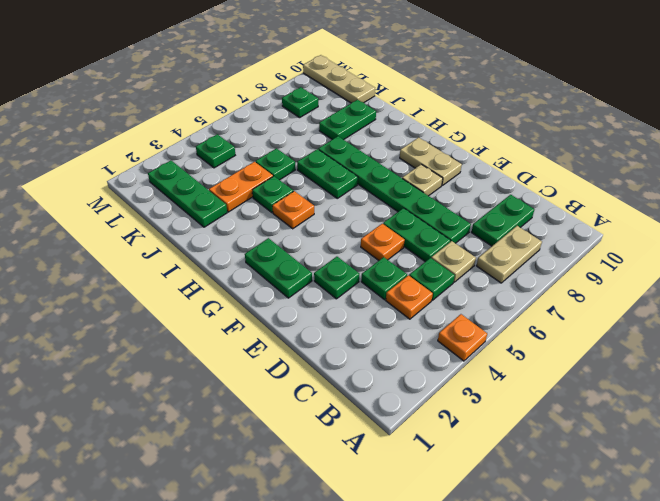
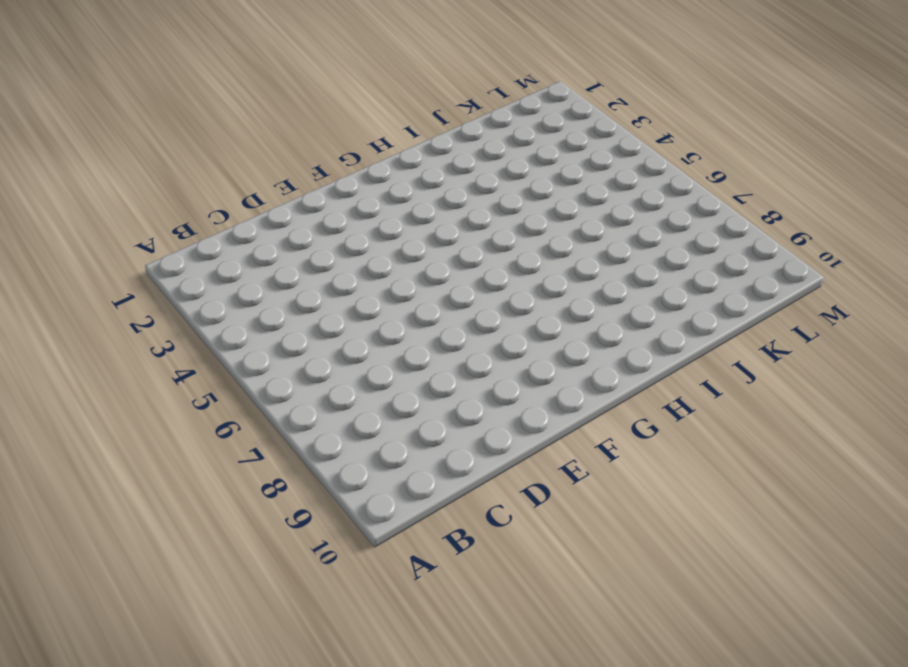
none -> orange plate A4 level 1
none -> tan plate B7:B8 level 1
none -> orange plate C4 level 1

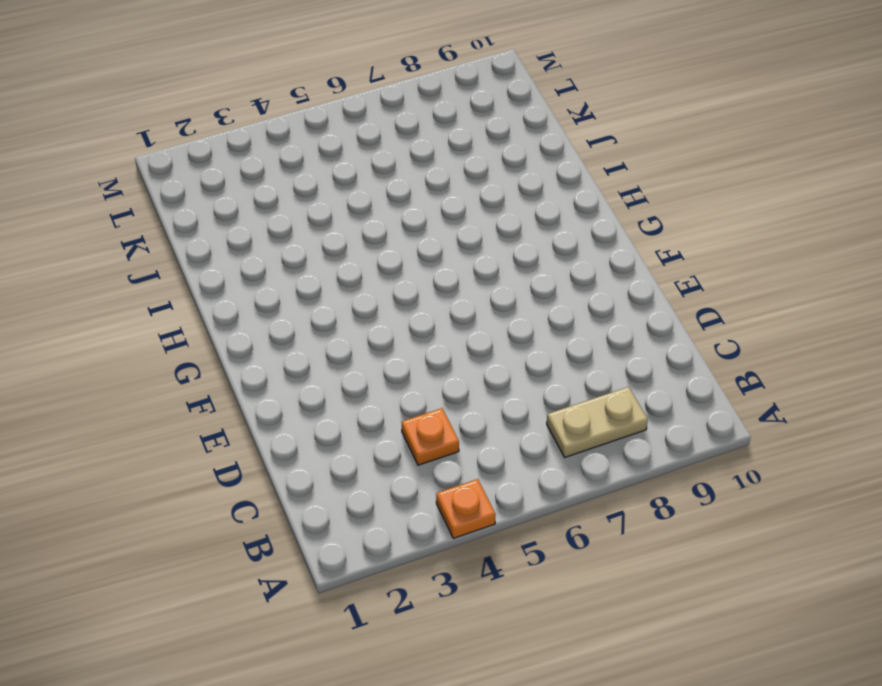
none -> green plate C5 level 1
none -> tan plate C6 level 1
none -> green plate C8:C9 level 1

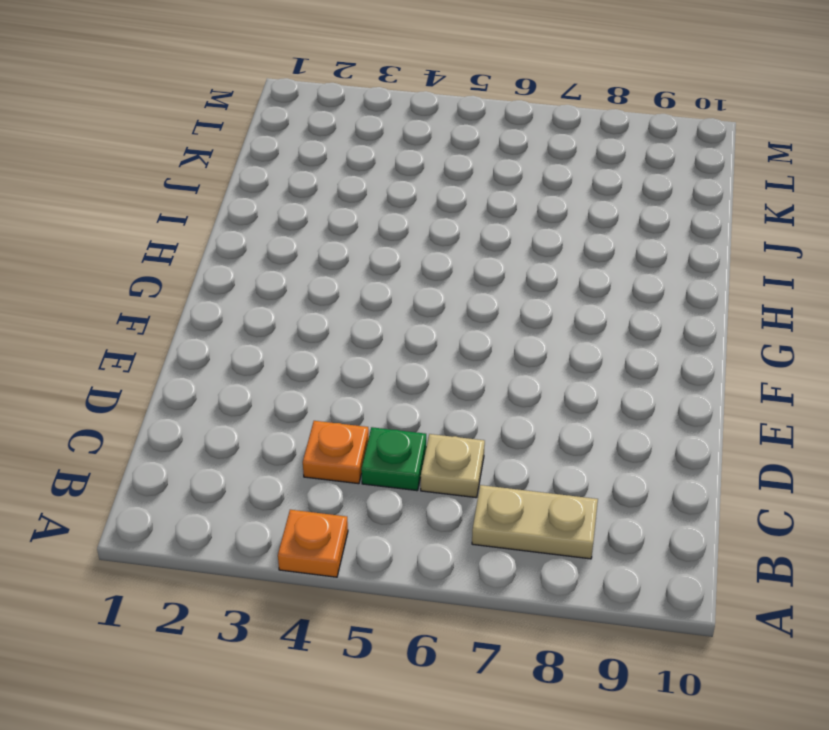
none -> green plate C8:C9 level 1
none -> green plate D4 level 1
none -> green plate D6:E6 level 1

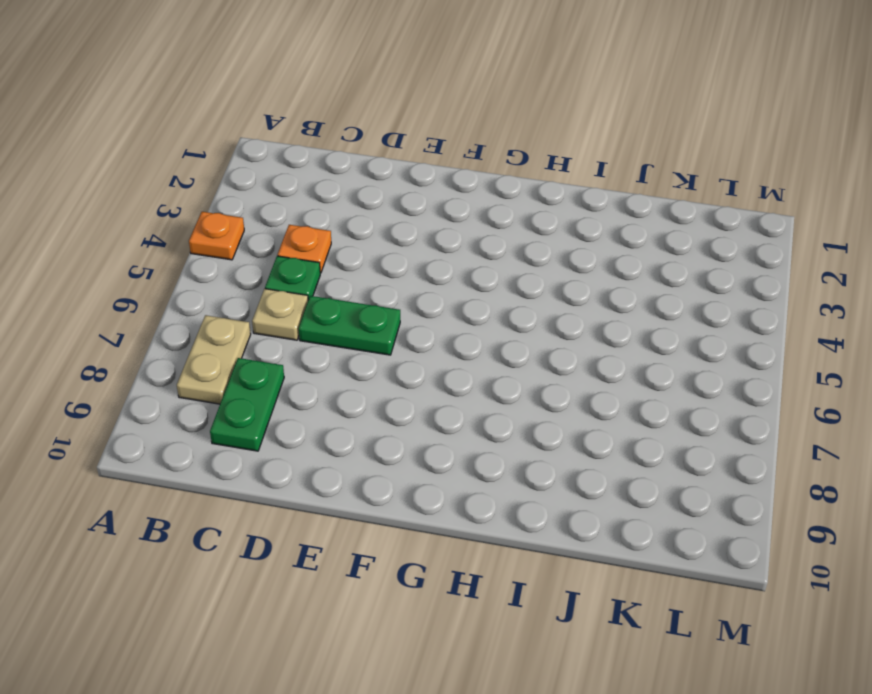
none -> green plate D4 level 1
none -> green plate D7:I7 level 1
none -> green plate E3 level 1

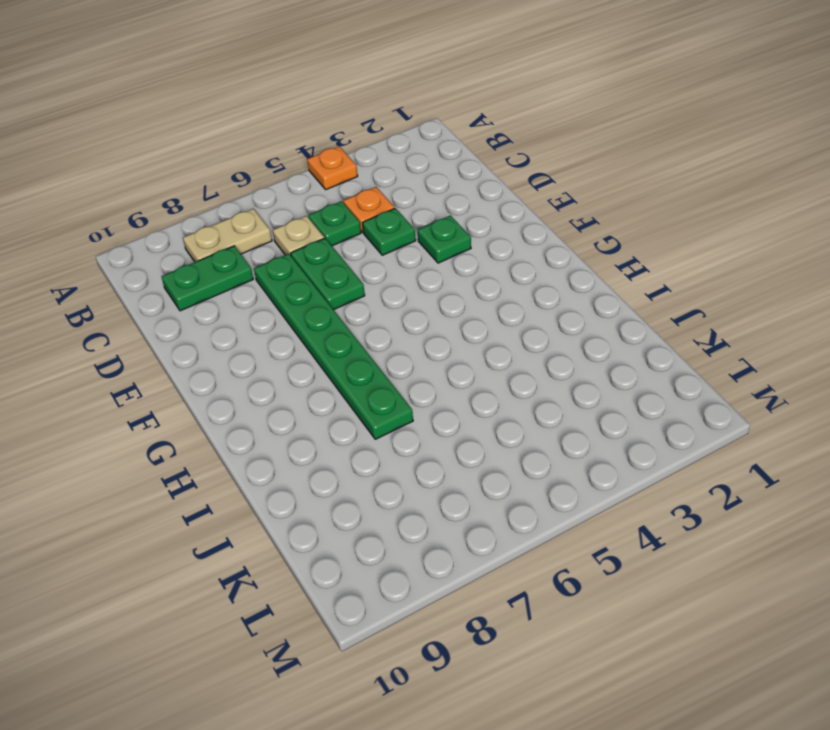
none -> orange plate E5 level 1
none -> green plate F2:G2 level 1
none -> tan plate F8 level 1

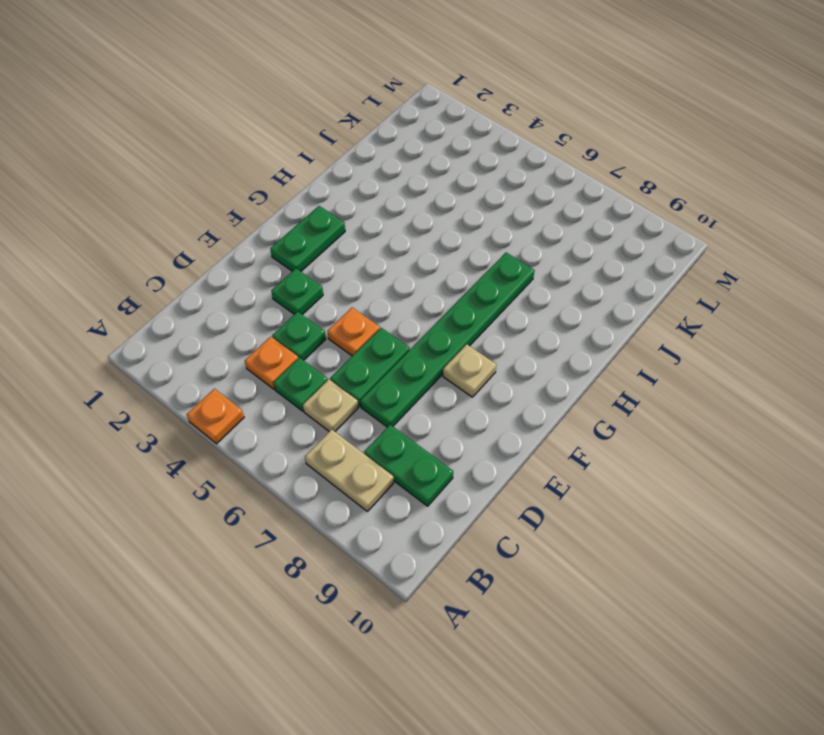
none -> tan plate F9:G9 level 1
none -> orange plate H4 level 1
none -> green plate H6:I6 level 1

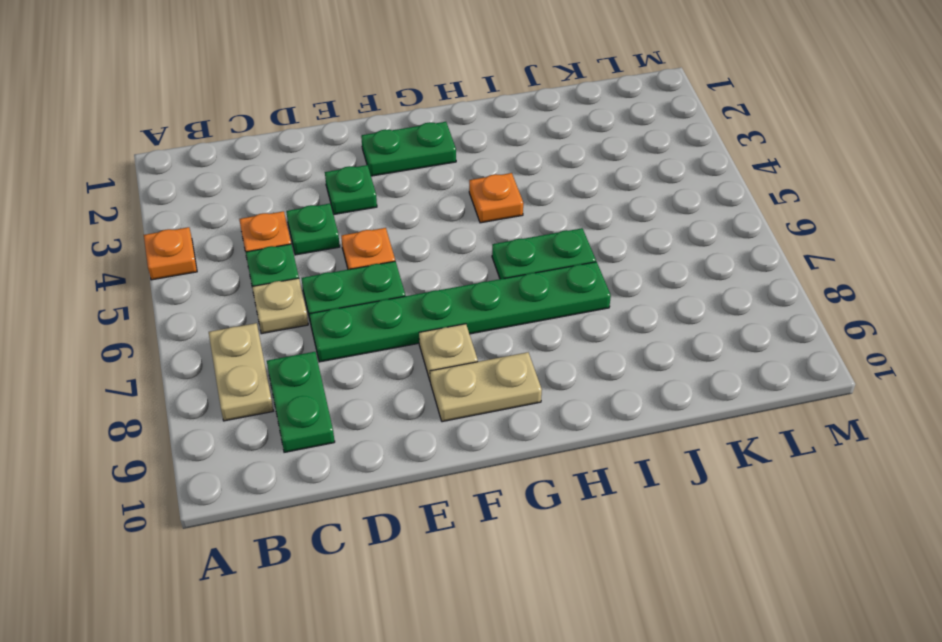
none -> green plate I4 level 1
none -> green plate J2:L2 level 1
none -> orange plate J3:J4 level 1

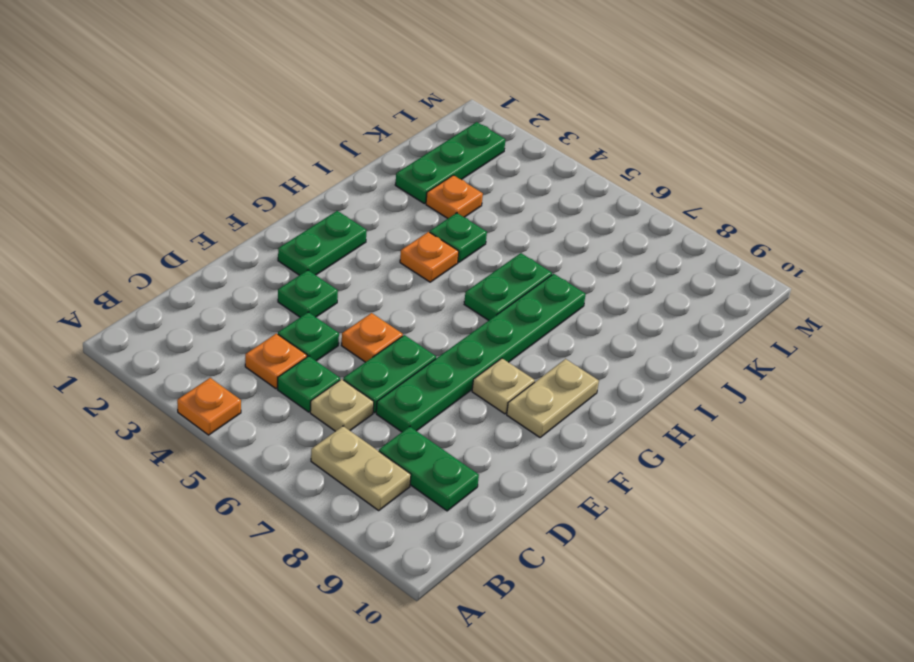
orange plate J3 level 1 -> orange plate J3:J4 level 1
none -> green plate J5 level 1
none -> green plate J8:J9 level 1
none -> tan plate K10:M10 level 1

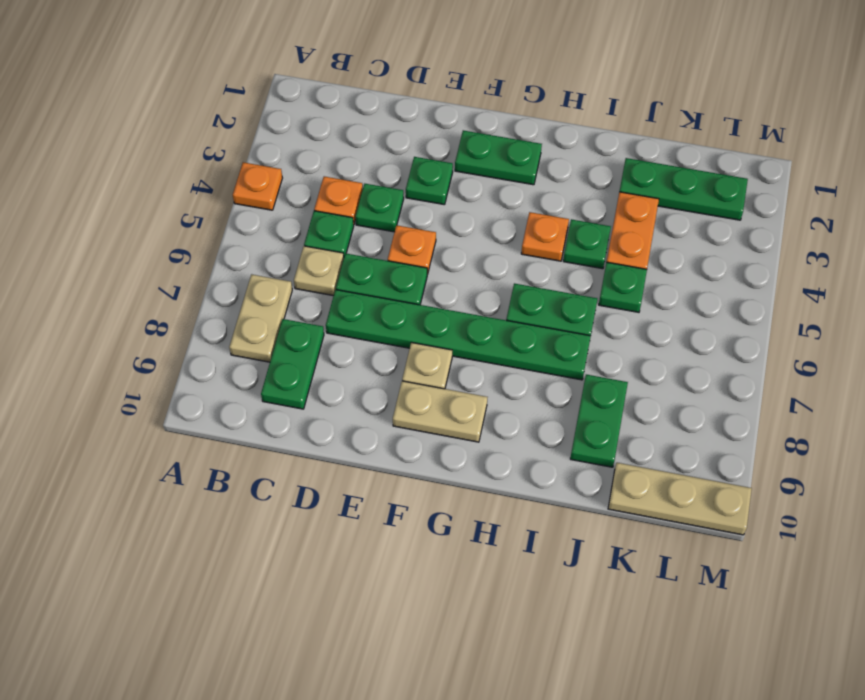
none -> green plate L4 level 1
none -> green plate L8 level 1

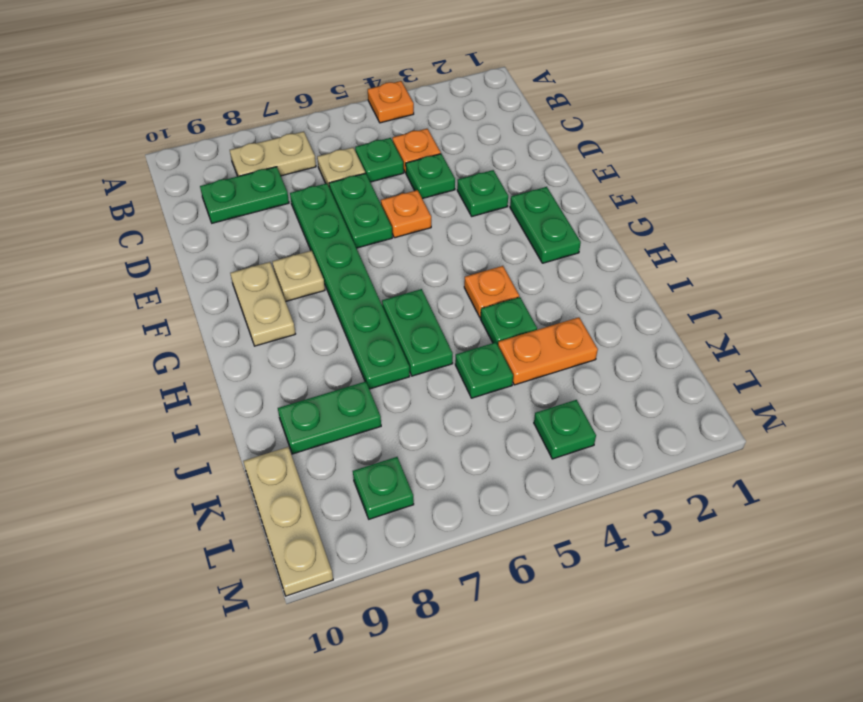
none -> green plate J2:L2 level 1

